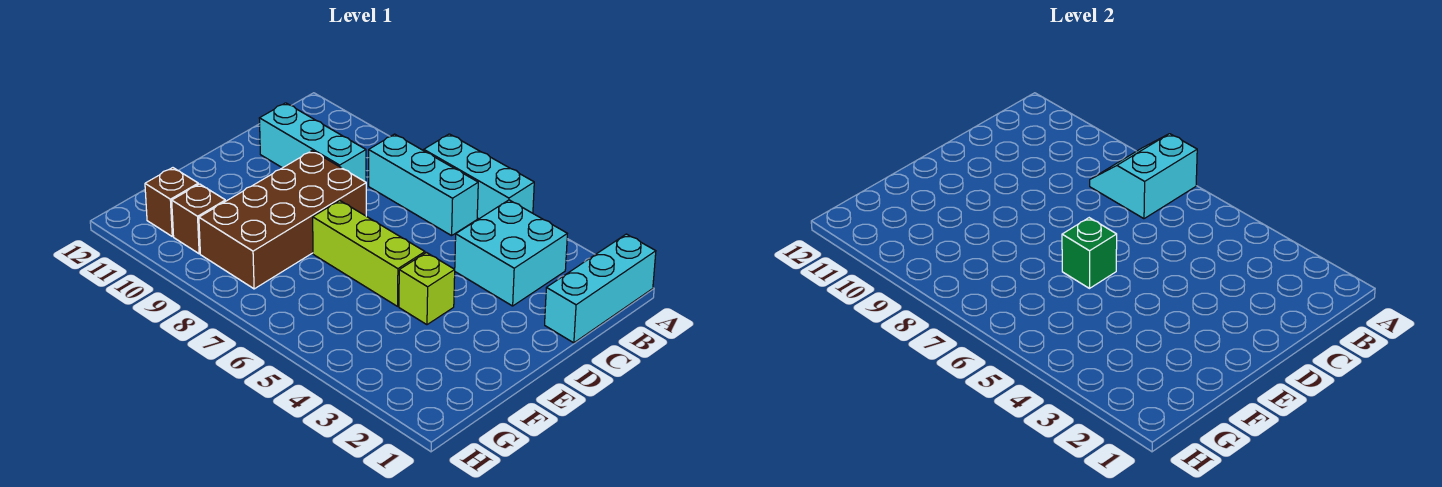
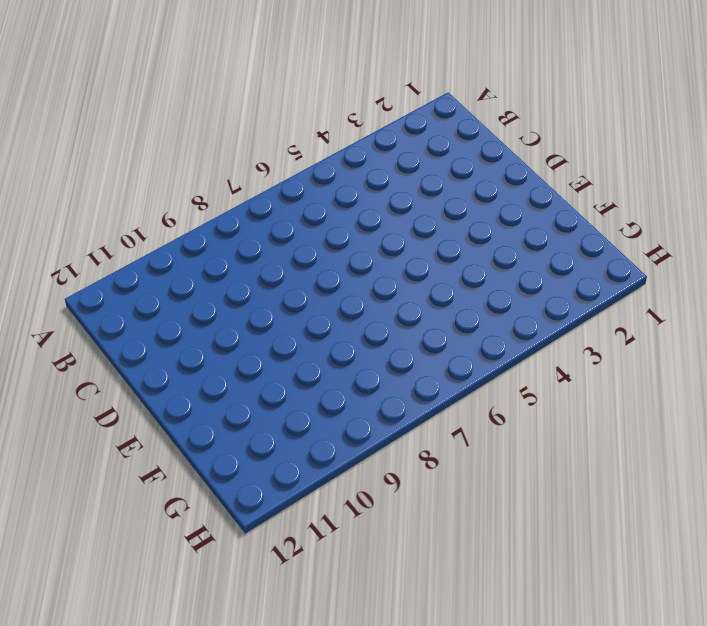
none -> cyan brick A1:C1 level 1
none -> cyan brick A5:A7 level 1
none -> cyan brick B3:C4 level 1

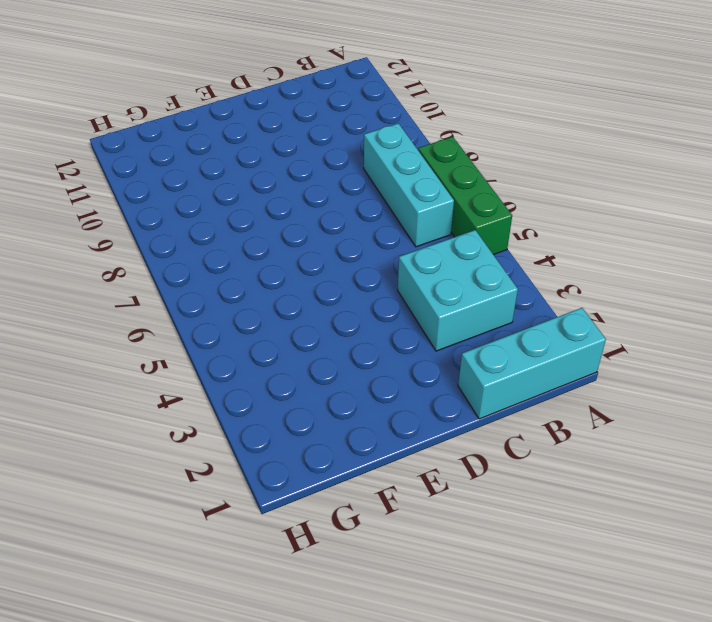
green brick A5:A7 level 1 -> cyan brick A5:A7 level 1
none -> cyan brick C9:C11 level 1
none -> brown brick D8:G9 level 1
none -> lime brick E4 level 1

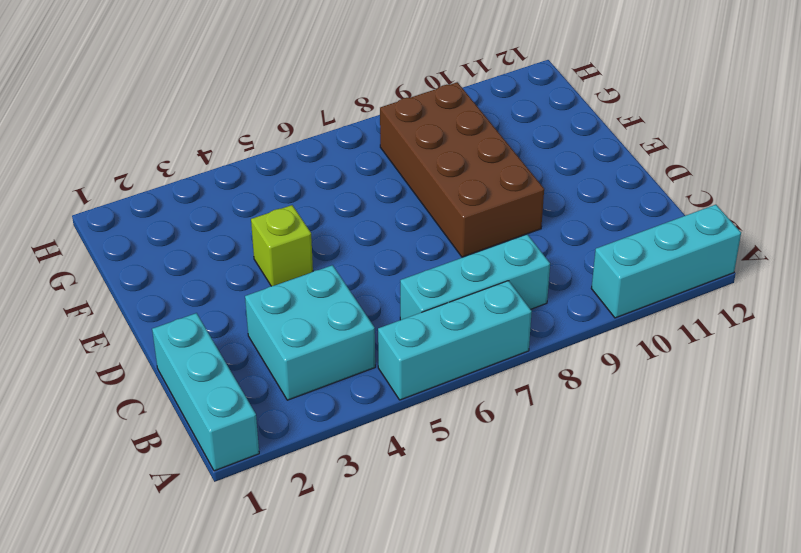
cyan brick A10:A12 level 1 -> cyan brick C9:C11 level 1
none -> lime brick E5:E7 level 1
none -> brown brick G10 level 1
none -> brown brick G11 level 1

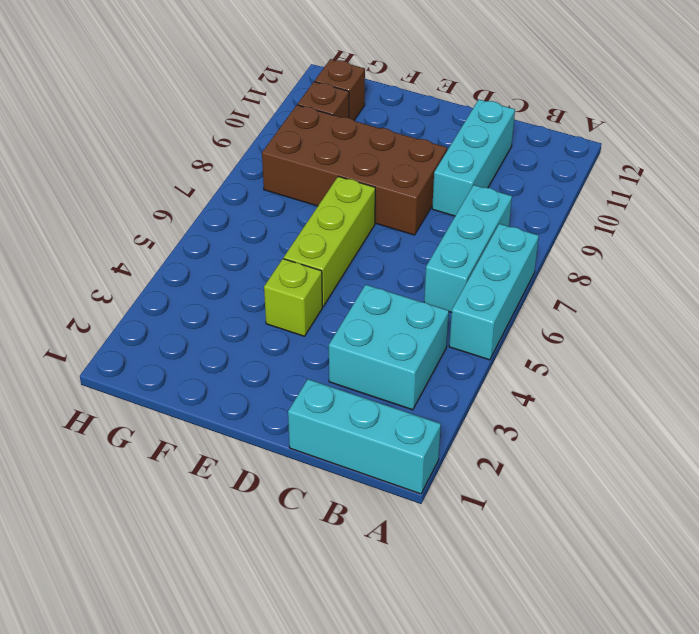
none -> cyan slope A7:B8 level 2 top 7
none -> green brick E6 level 2

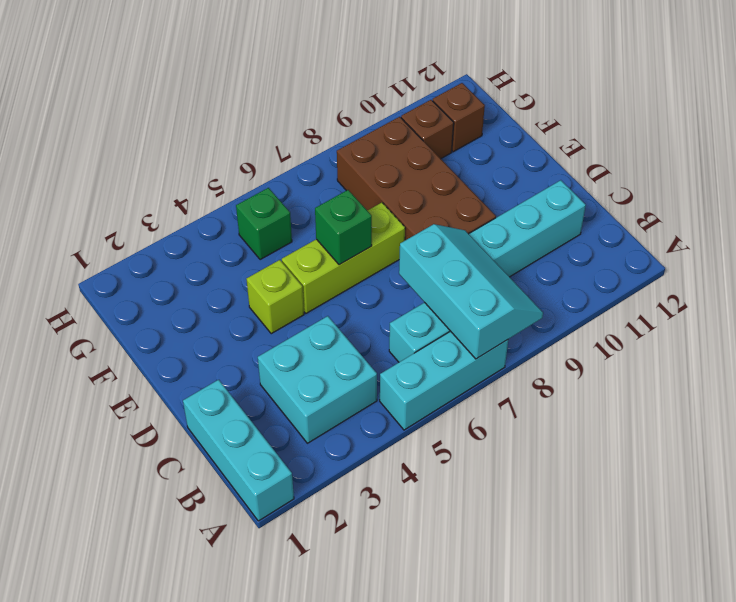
cyan slope A7:C8 level 2 top 7 -> cyan slope A7:B8 level 2 top 7
green brick G5 level 1 -> none

